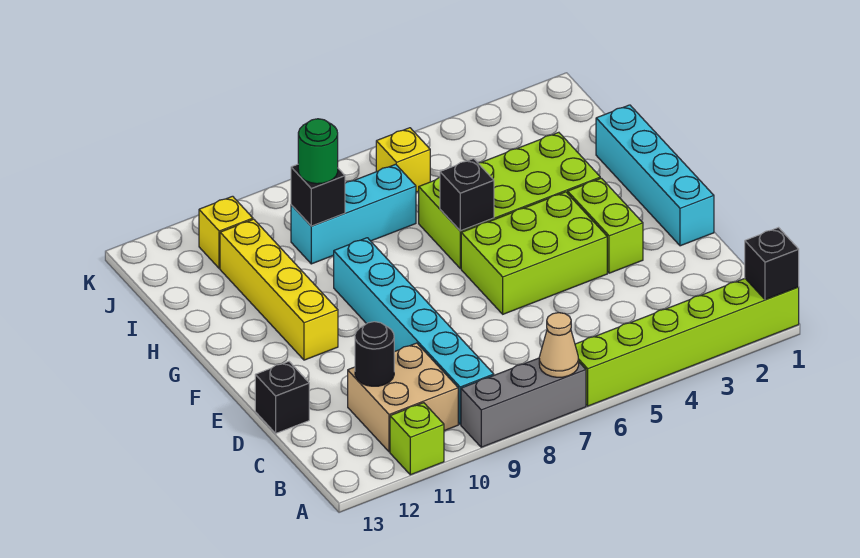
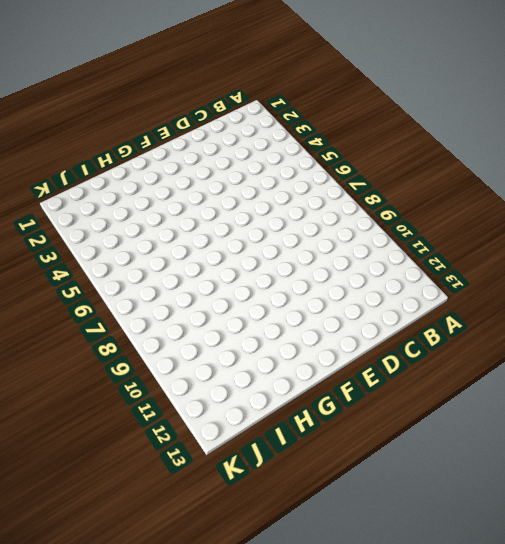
none -> lime brick A1:A6 level 1
none -> grey brick A7:A9 level 1
none -> lime brick A11 level 1

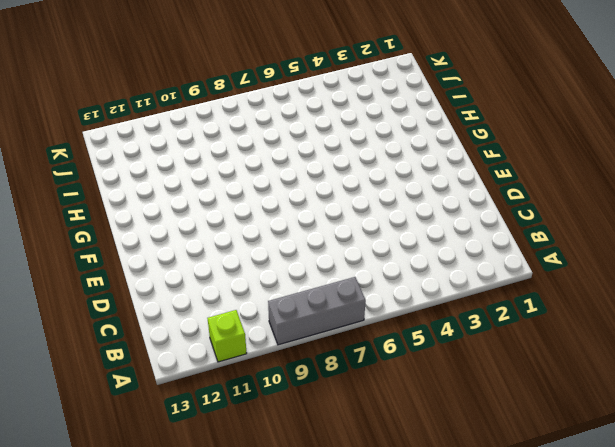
none -> lime brick A1:A6 level 1
none -> cyan brick B9:G9 level 1
none -> tan brick B10:C11 level 1

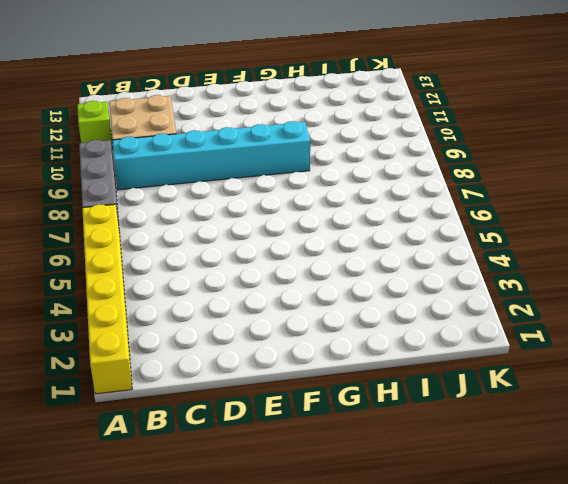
yellow brick A1:A6 level 1 -> lime brick A1:A6 level 1
none -> black brick D13 level 1
none -> cyan brick E1:H1 level 1
none -> lime brick E3:F3 level 1

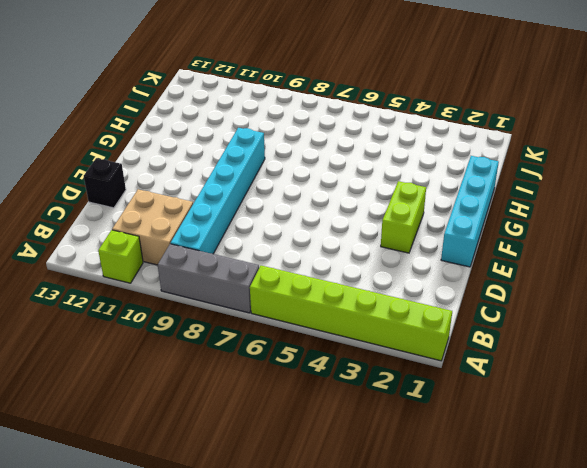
none -> lime brick E4:F6 level 1
none -> yellow brick F11:I11 level 1
none -> lime brick G3:H6 level 1

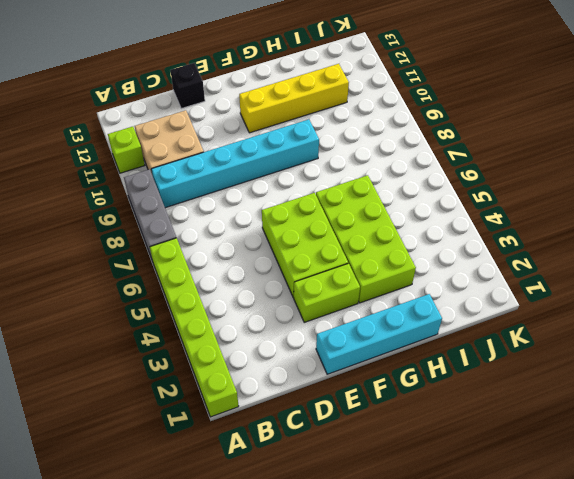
none -> cyan brick I7:I9 level 1
none -> yellow brick J6 level 1
none -> yellow brick J11 level 1

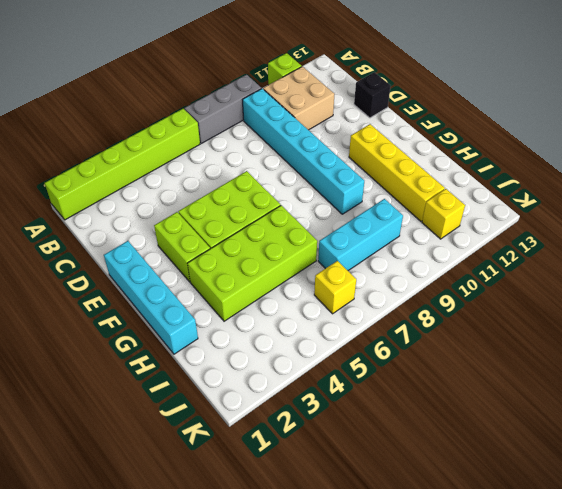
none -> black brick A1 level 2
none -> tan cone A7 level 2
none -> black round brick C11 level 2

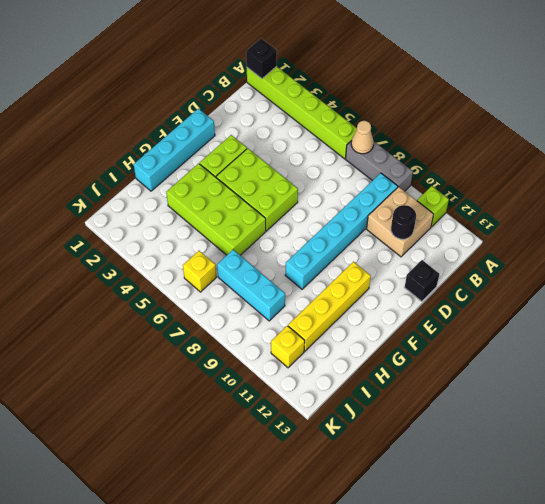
none -> black brick G6 level 2
none -> black brick I9 level 2
none -> green round brick I9 level 3

